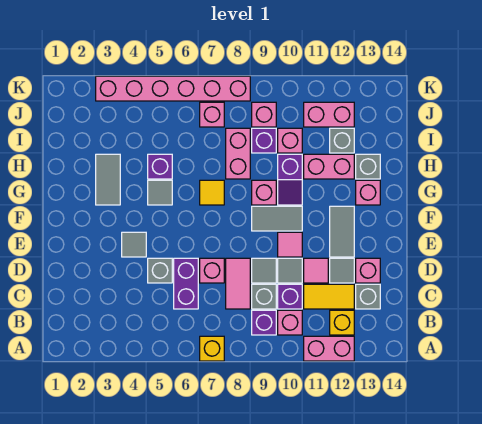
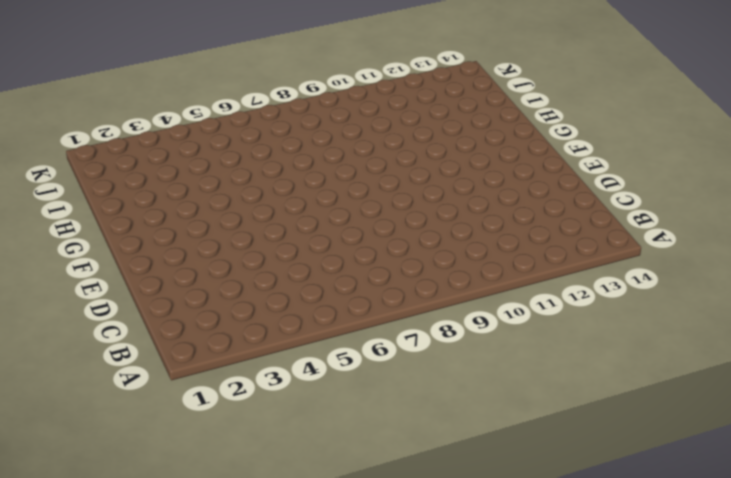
none -> yellow brick A7 level 1
none -> pink brick A11:A12 level 1
none -> purple brick B9 level 1
none -> pink brick B10 level 1

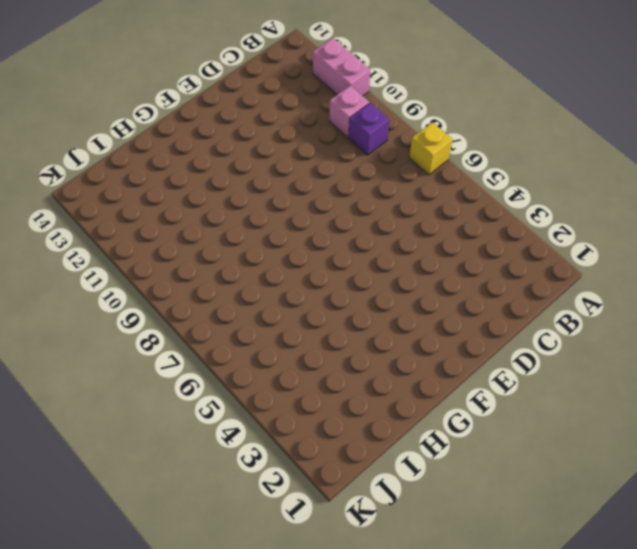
none -> yellow brick B12 level 1
none -> purple brick C6:D6 level 1
none -> pink tile C8:D8 level 1
none -> grey brick C9 level 1

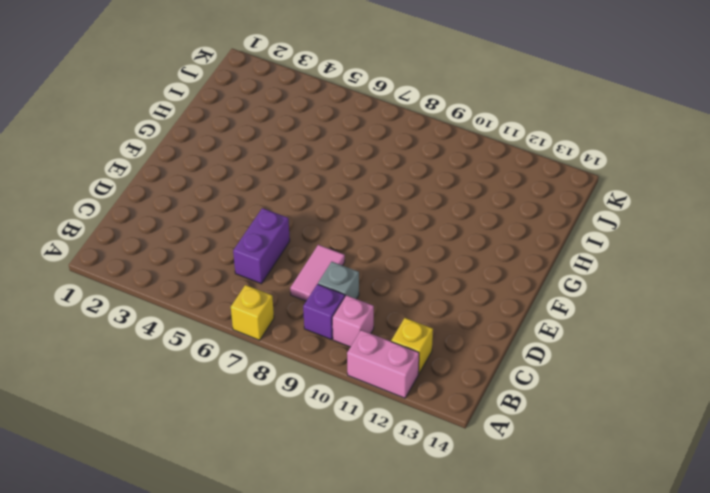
none -> purple brick C10 level 1
none -> yellow tile C11:C12 level 1
none -> grey brick C13 level 1
none -> grey brick D5 level 1

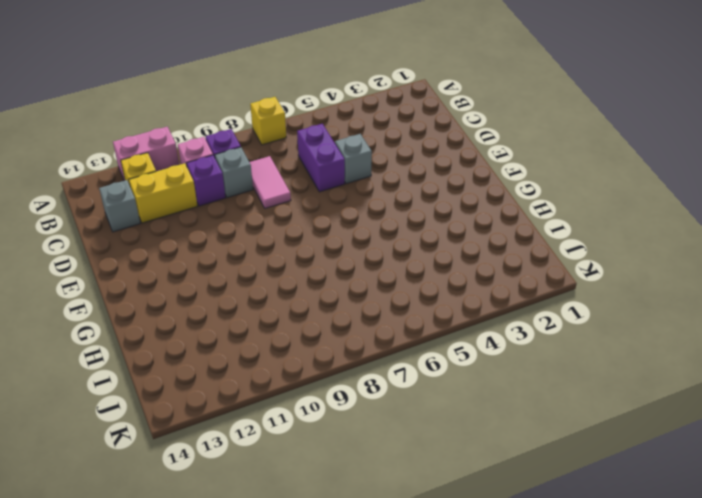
yellow brick C11:C12 level 1 -> yellow tile C11:C12 level 1
none -> pink brick D7 level 1
none -> grey tile D9 level 1
none -> grey tile D10 level 1
none -> pink tile D11 level 1

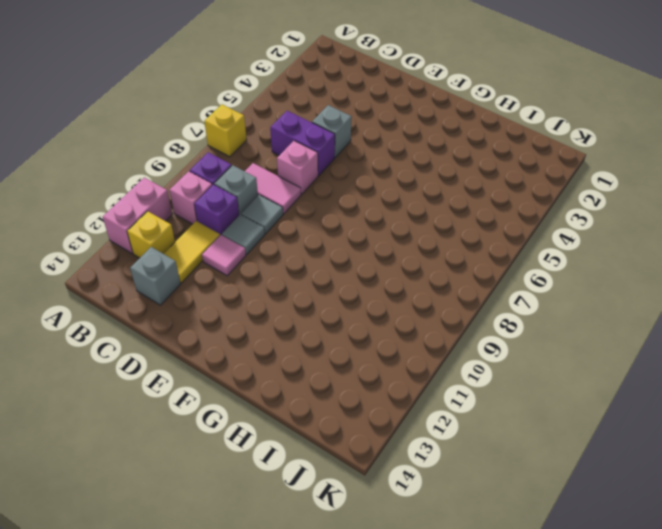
none -> grey tile D12 level 1
none -> pink brick D13 level 1
none -> grey tile E4 level 1
none -> pink tile E10 level 1

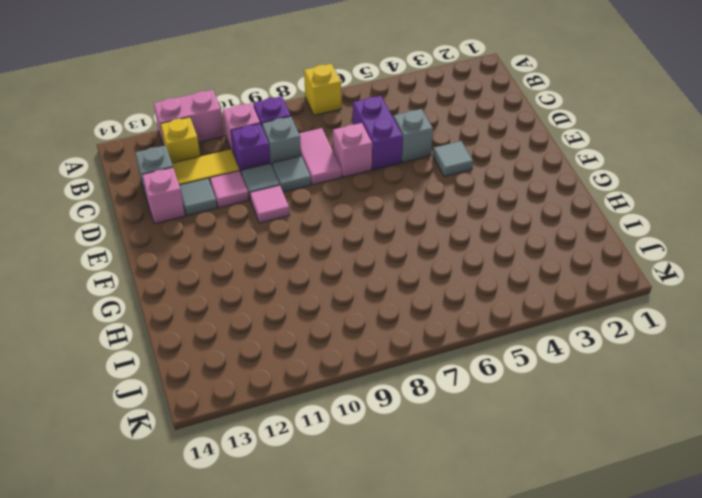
none -> grey tile E12:F12 level 1
none -> grey tile F9:F10 level 1
none -> grey tile G3:H3 level 1
none -> grey tile G5 level 1

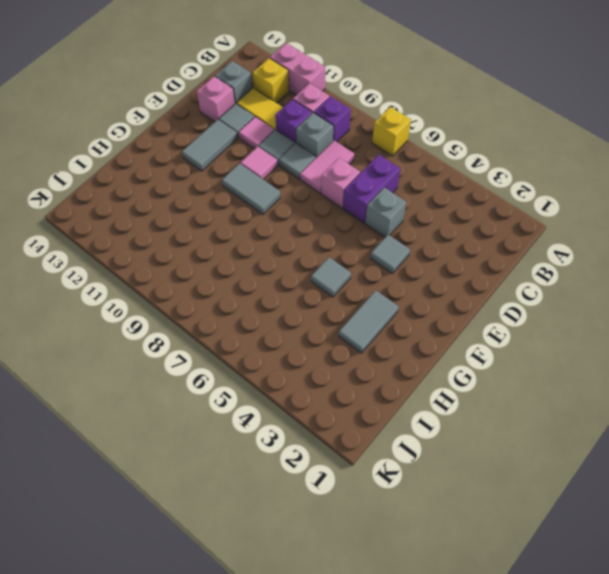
none -> yellow tile G7 level 1
none -> pink brick G9 level 1
none -> purple slope G10:H10 level 1 top H
none -> pink brick G13 level 1

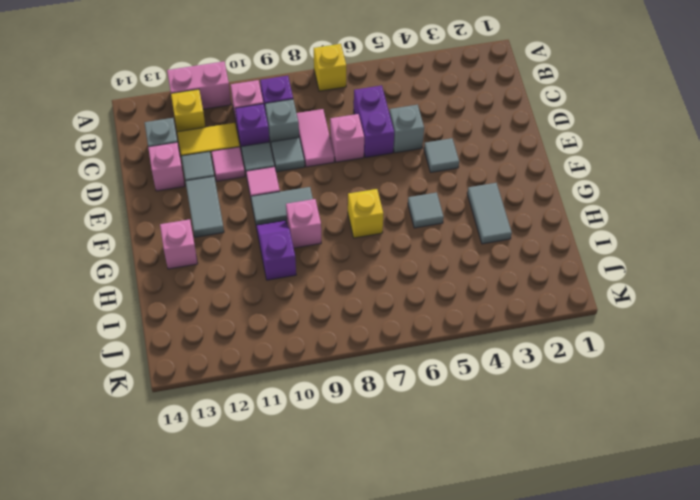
yellow brick G7 level 1 -> yellow tile G7 level 1
none -> purple brick H5 level 1
none -> pink brick H8:I8 level 1
none -> pink brick H11:H12 level 1
none -> grey brick H13 level 1

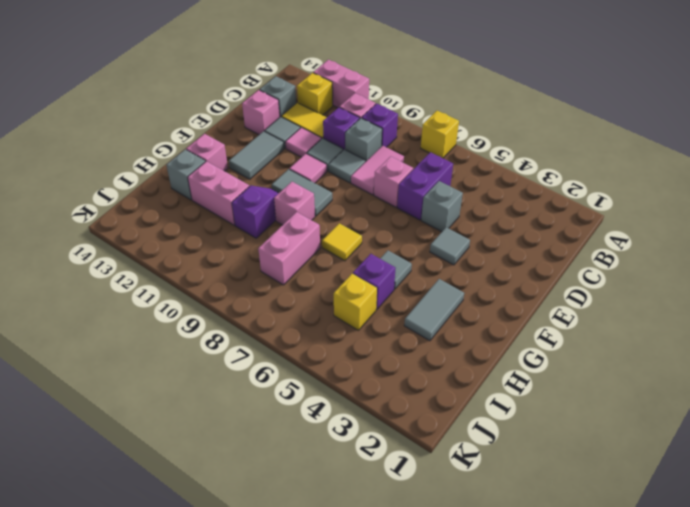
yellow brick I5 level 1 -> none
none -> purple brick I9 level 1
none -> pink brick I10 level 1
none -> grey brick I12 level 1
none -> pink brick J7 level 1

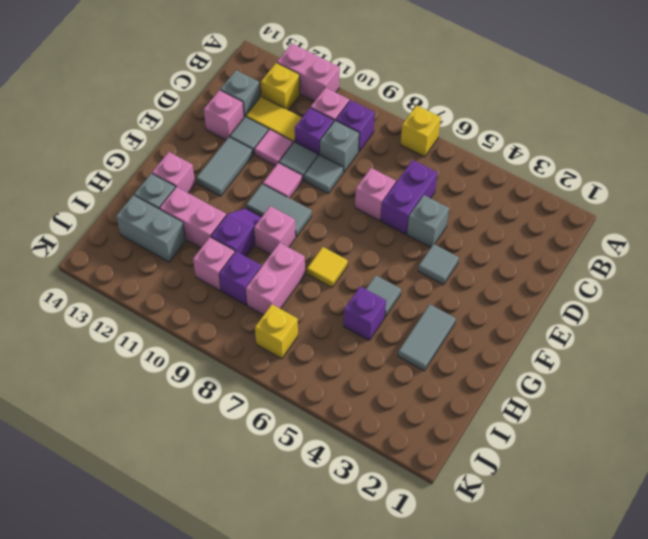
grey brick I12:I13 level 1 -> grey brick I12 level 1
yellow brick J7 level 1 -> pink brick J7 level 1
none -> pink tile C8:D8 level 1
none -> pink brick J9 level 1
none -> pink brick J11:J12 level 1
none -> pink brick K3:K8 level 1

